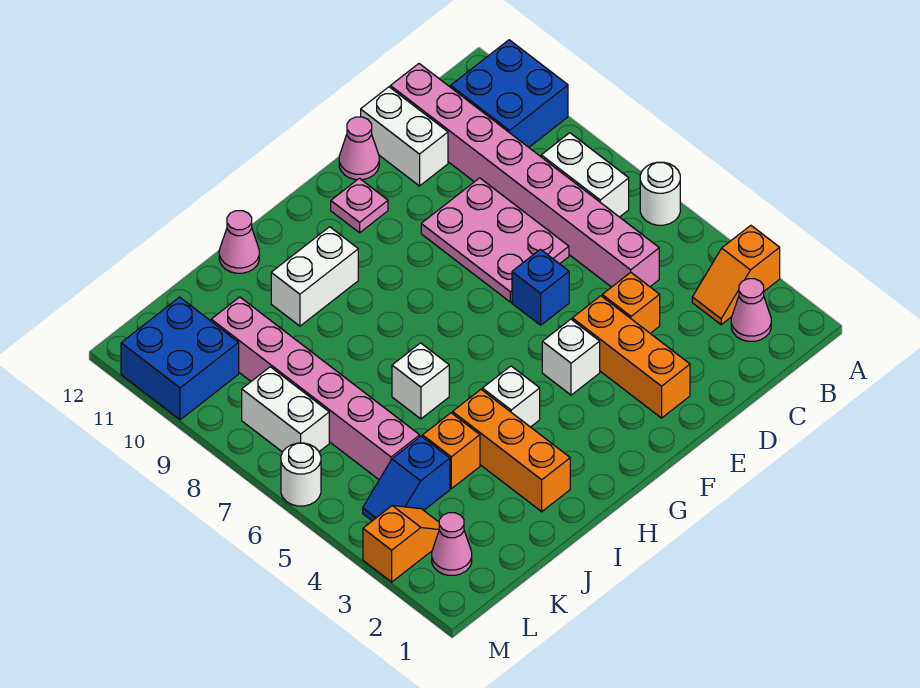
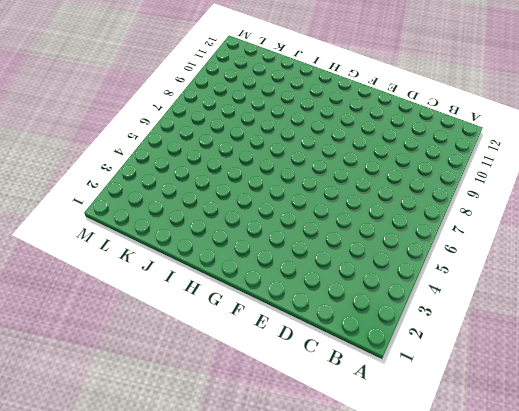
none -> orange slope A3:B3 level 1 top A
none -> white round brick A6 level 1
none -> blue brick A10:B11 level 1

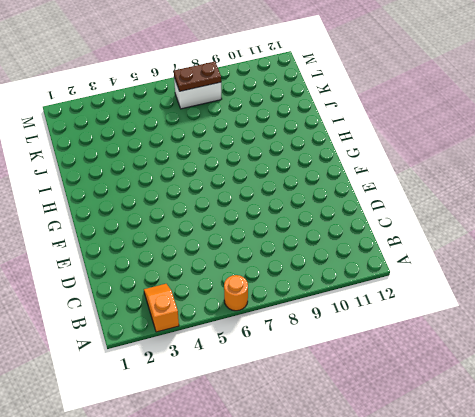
orange round brick A6 level 1 -> white round brick A6 level 1
brown plate L7:L8 level 2 -> none
none -> blue brick A10:B11 level 1
none -> pink cone B2 level 1
none -> white brick B7:B8 level 1

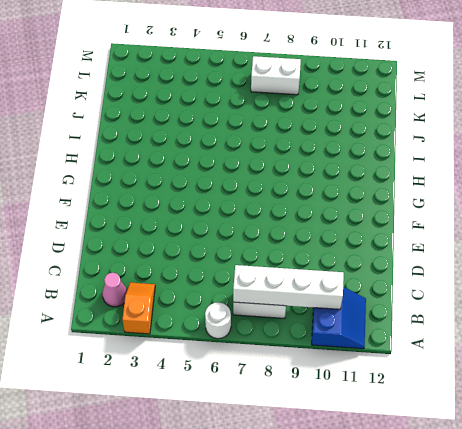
blue slope A10:B11 level 1 top 10 -> blue brick A10:B11 level 1
white brick B7:B10 level 2 -> none
none -> pink brick C5:C12 level 1
none -> orange brick D4 level 1
none -> pink plate D7:E9 level 1

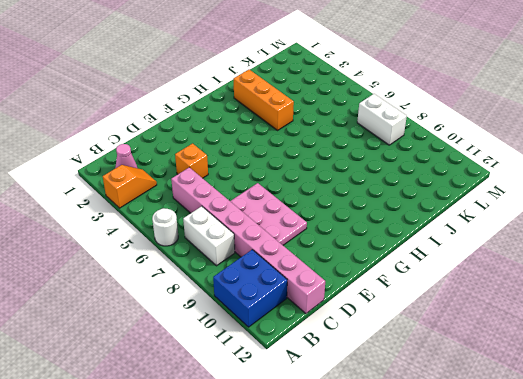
none -> white brick D11:D12 level 1
none -> orange brick E2:E4 level 1
none -> blue brick E6 level 1

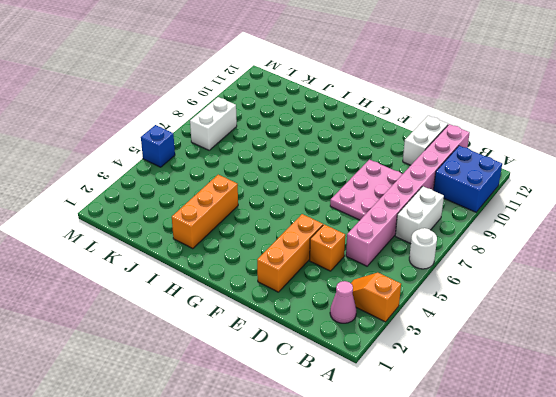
blue brick M5 level 1 -> blue brick E6 level 1
none -> pink cone E12 level 1
none -> white brick F4 level 1
none -> pink plate F11 level 1

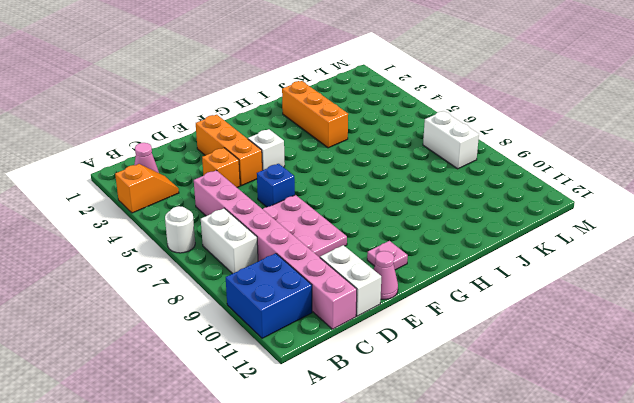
none -> white brick H4 level 1
none -> white brick H10:I10 level 1
none -> white brick I6 level 1

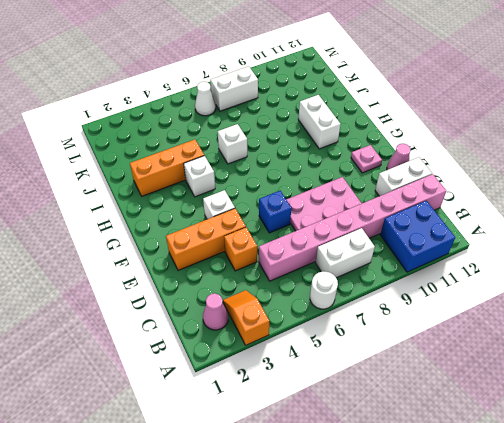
white cone L6 level 1 -> none
none -> pink cone I12 level 1
none -> orange brick J4 level 1
none -> blue slope K4:L4 level 1 top K

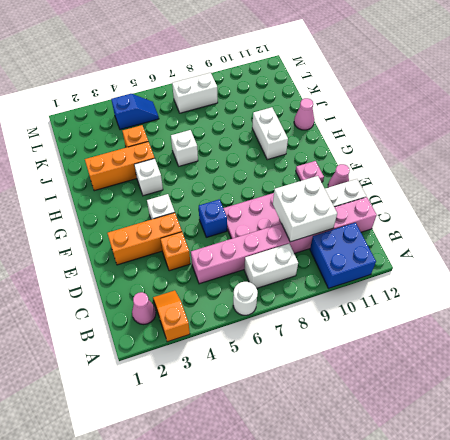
white brick C9:D10 level 2 -> none
blue slope L4:L5 level 1 top 4 -> blue slope K4:L4 level 1 top K
none -> pink brick K5:K10 level 1
none -> pink cone L2 level 1
none -> orange slope L3:M3 level 1 top M

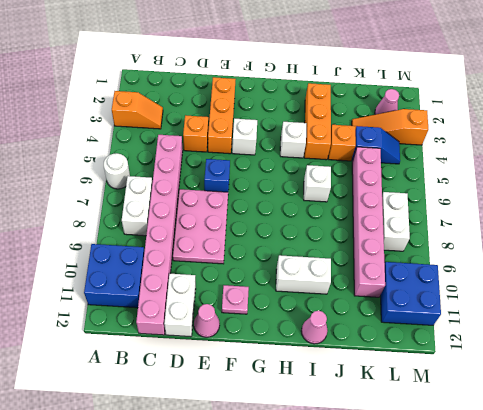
orange slope K3:M3 level 1 top M -> orange slope L3:M3 level 1 top M
none -> pink cone B2 level 1
none -> white round brick M6 level 1

